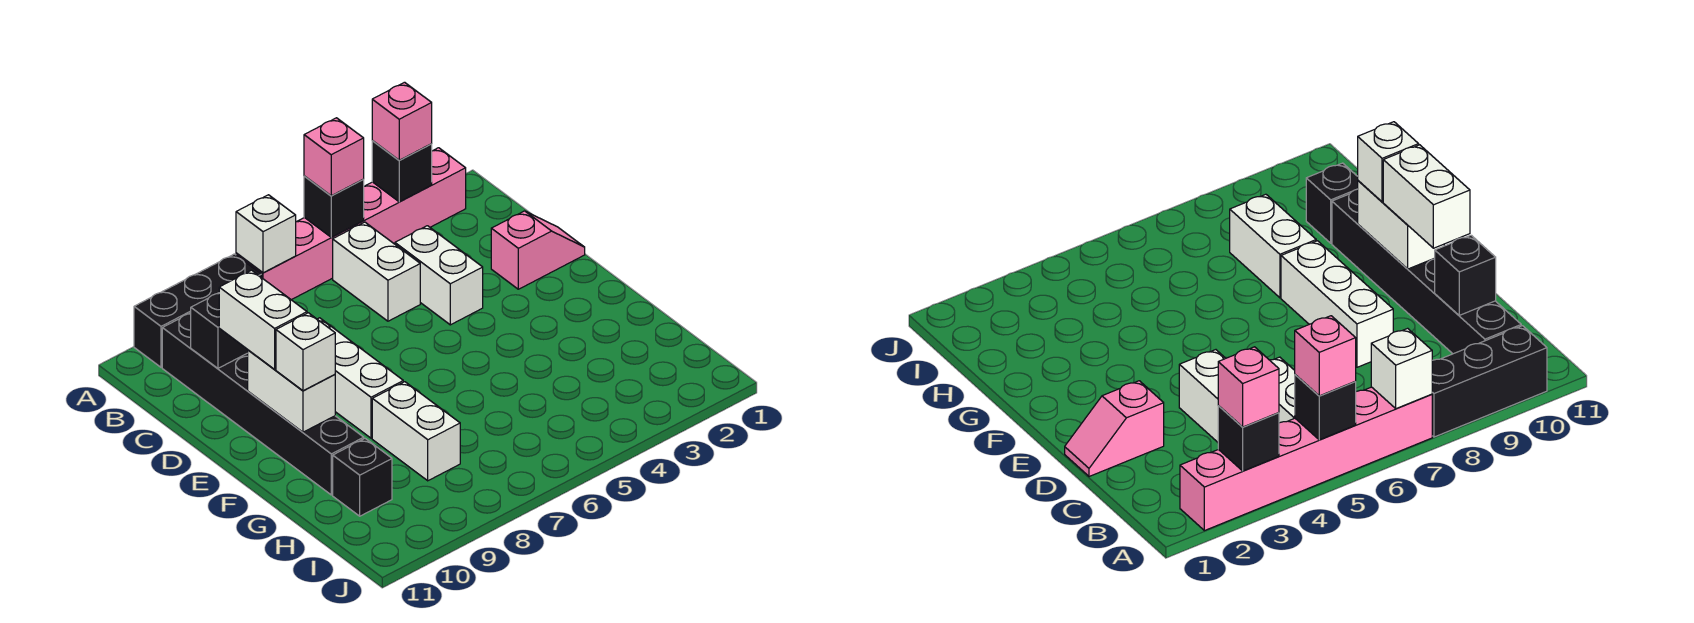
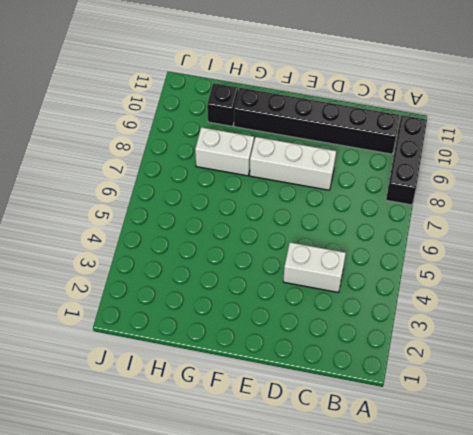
none -> pink brick A2:A7 level 1
none -> white brick B5:C5 level 1
none -> pink slope D1:D2 level 1 top 2

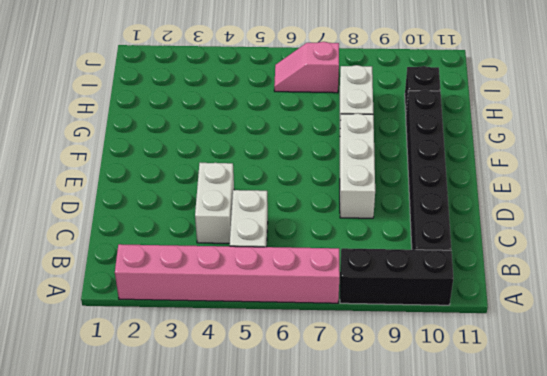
pink slope I6:I7 level 1 top 7 -> pink slope D1:D2 level 1 top 2
none -> black brick A3 level 2
none -> black brick A5 level 2
none -> white brick A7 level 2

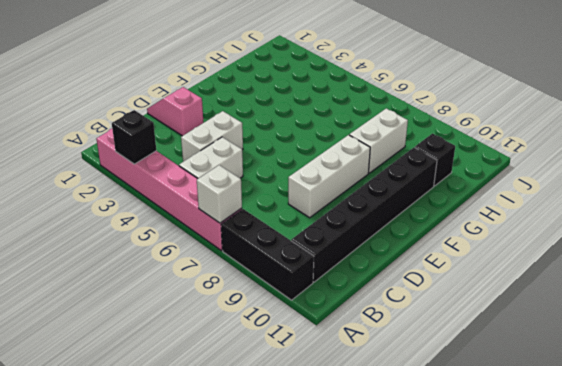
none -> black brick A5 level 2
none -> black brick C10 level 2
none -> white brick E10:F10 level 2

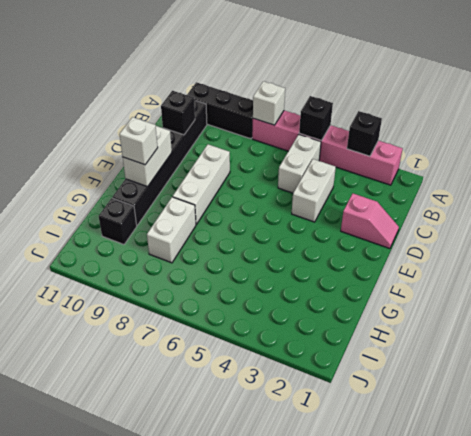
none -> pink brick A3 level 3
none -> pink brick A5 level 3
none -> white brick D10:E10 level 3

